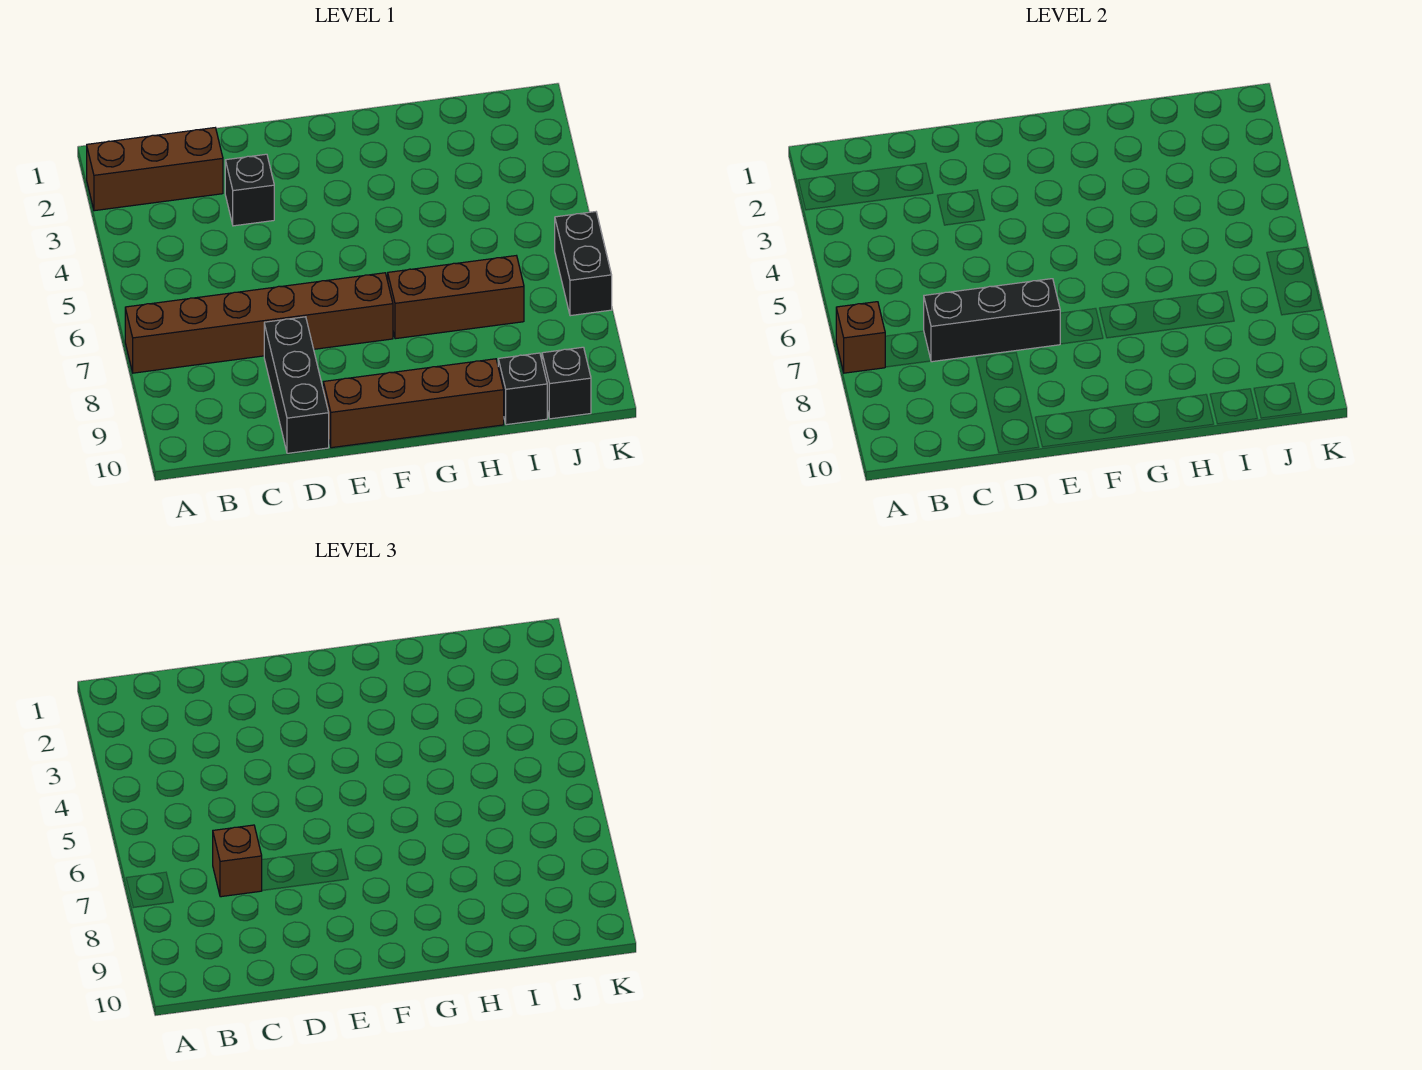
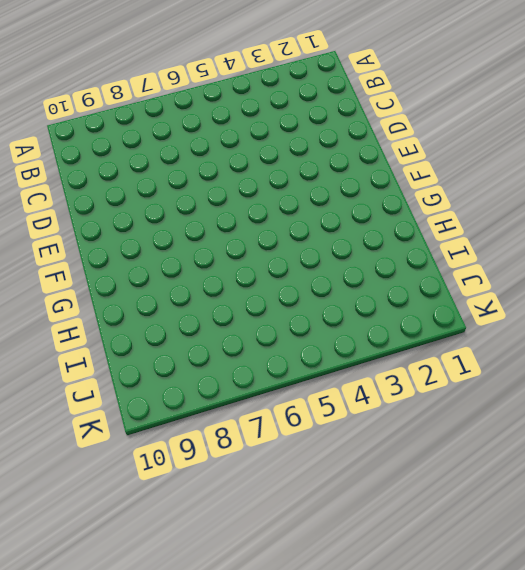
none -> brown brick A2:C2 level 1
none -> brown brick A7:F7 level 1
none -> black brick D3 level 1

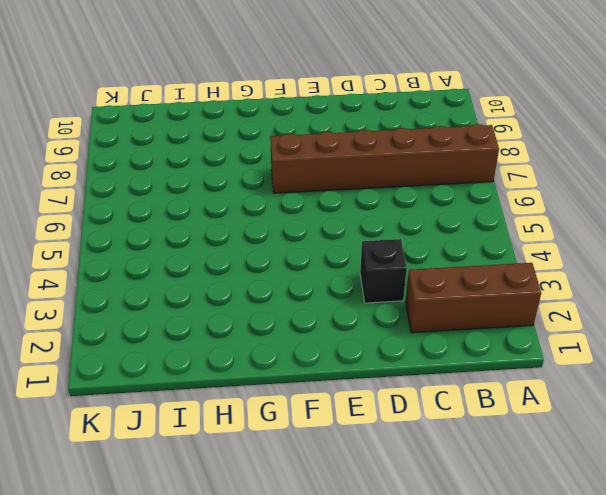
none -> black brick D8:D10 level 1
none -> brown brick E10:H10 level 1
none -> brown brick G7:I7 level 1

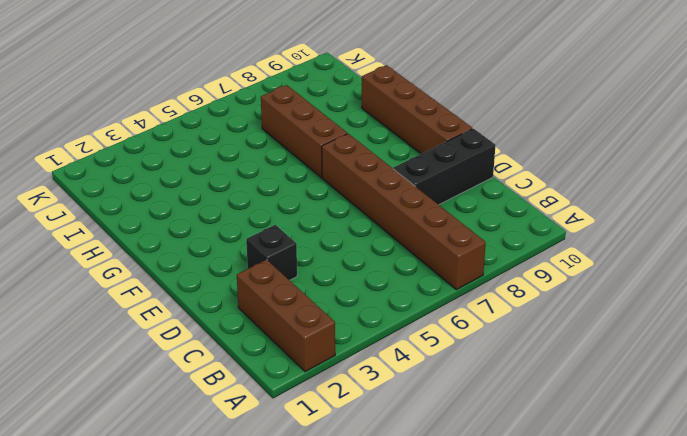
none -> black brick I10 level 1
none -> black brick J10 level 1
none -> black brick K6:K7 level 1

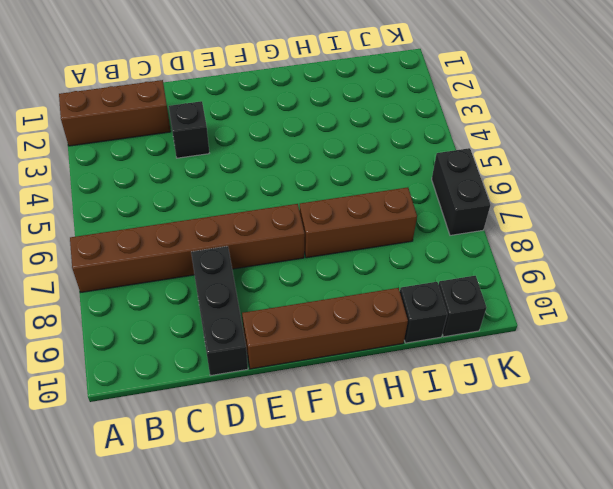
none -> brown brick A7 level 2
none -> black brick C7:E7 level 2
none -> brown brick C7 level 3

